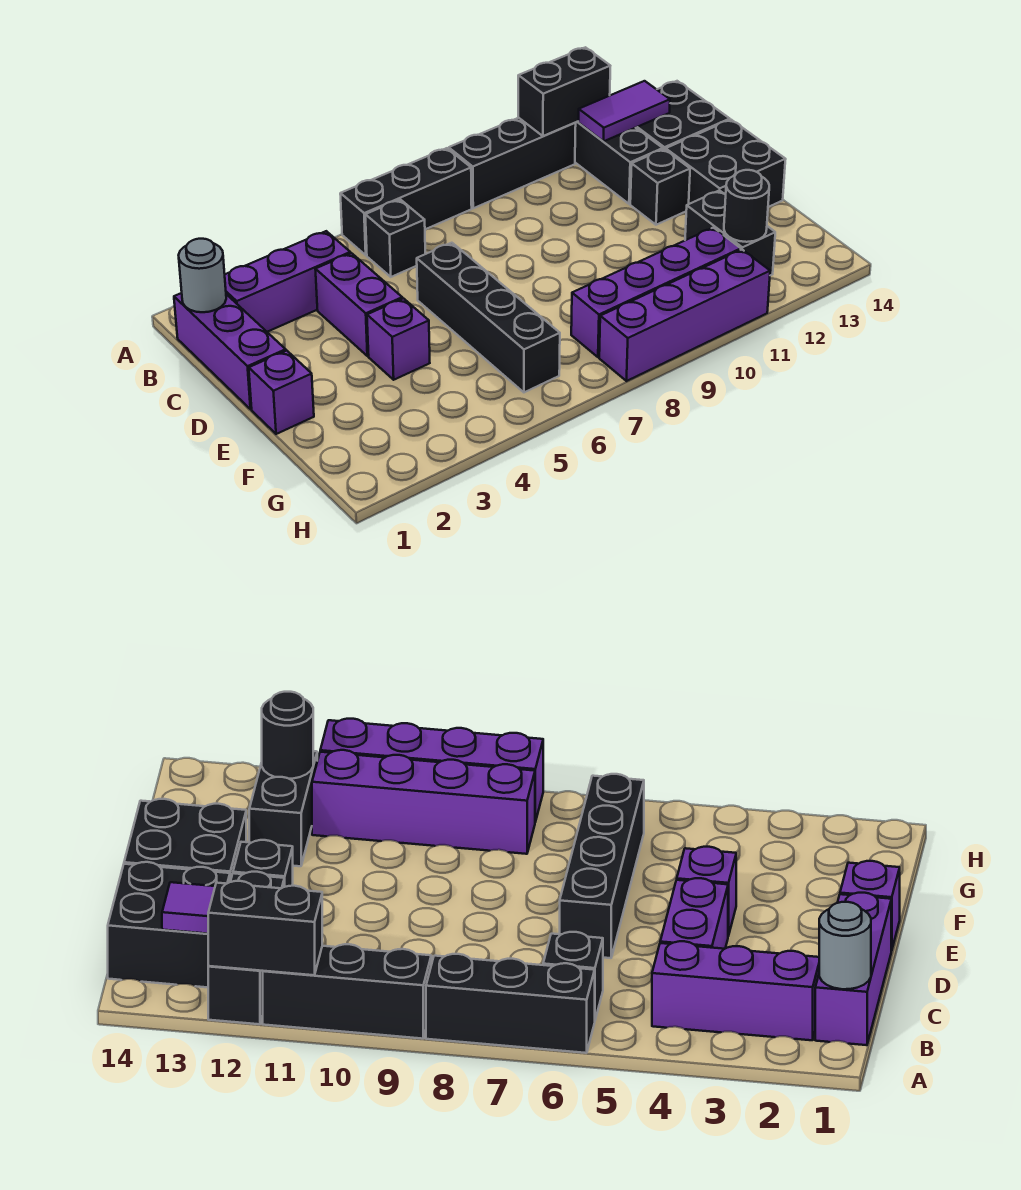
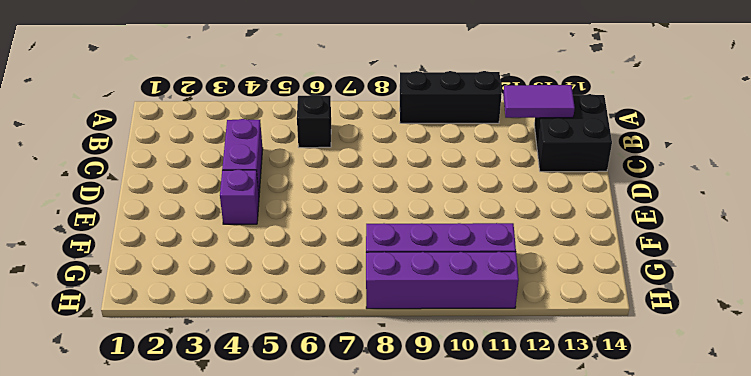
none -> black brick A6:A8 level 1
none -> black brick A12:C12 level 1
none -> purple brick B1:D1 level 1

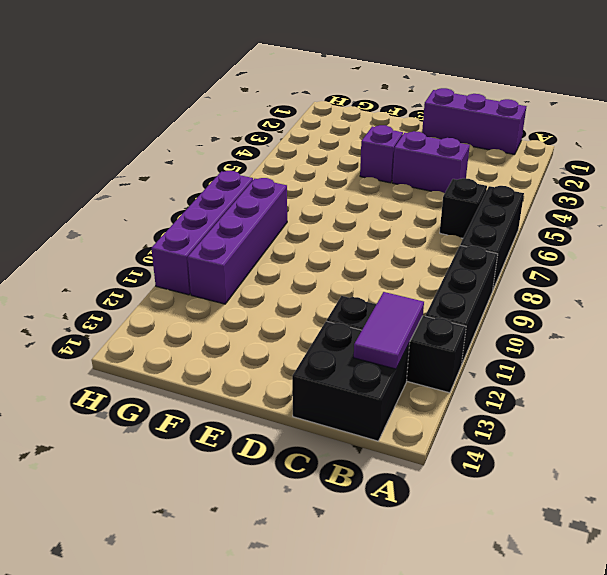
none -> purple brick B2:B4 level 1
none -> black brick D6:G6 level 1
none -> black brick D12 level 1

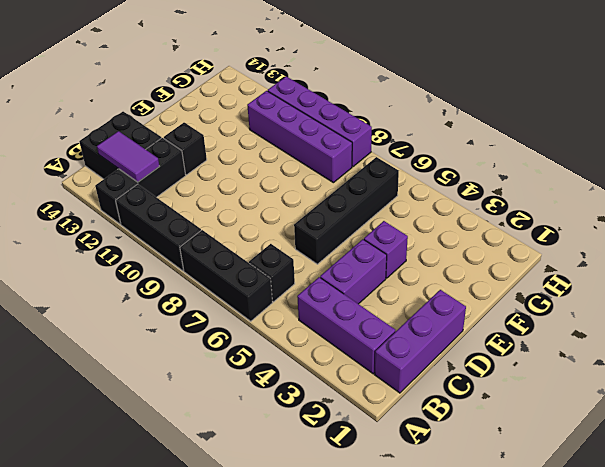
none -> black brick D13:E14 level 1
none -> purple brick E1 level 1
none -> black brick F12:G12 level 1

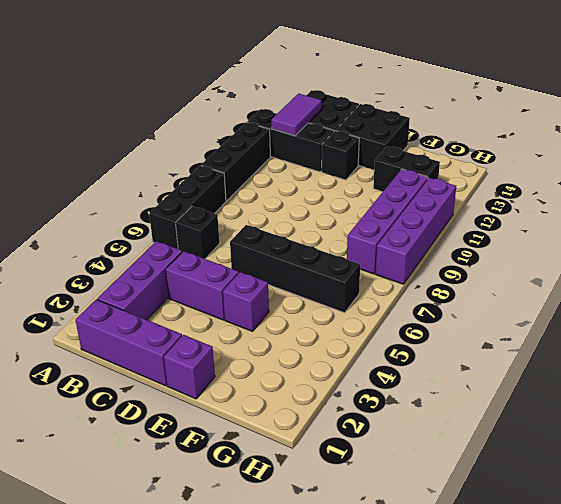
none -> black brick A11:A12 level 2
none -> grey round brick B1 level 2
none -> black round brick G12 level 2

